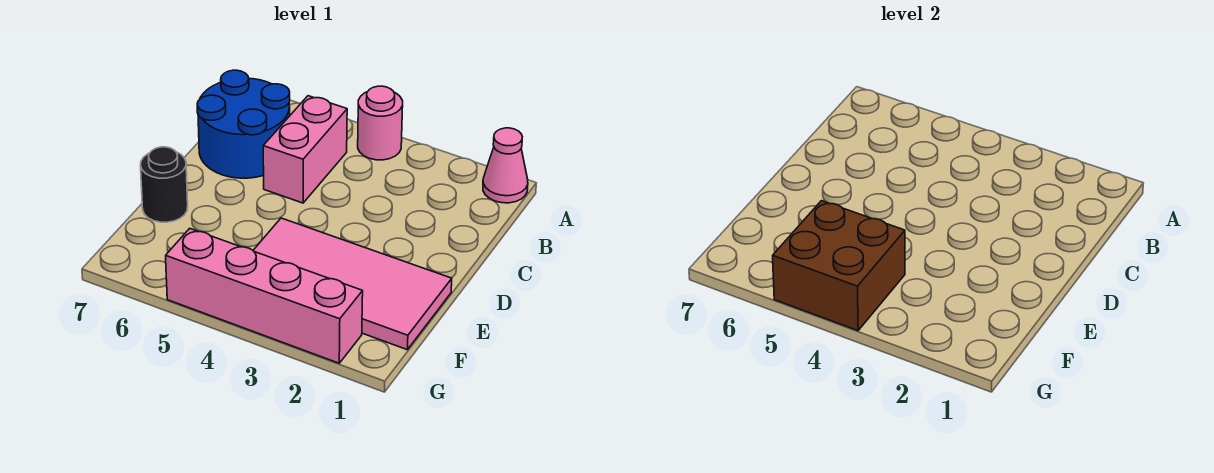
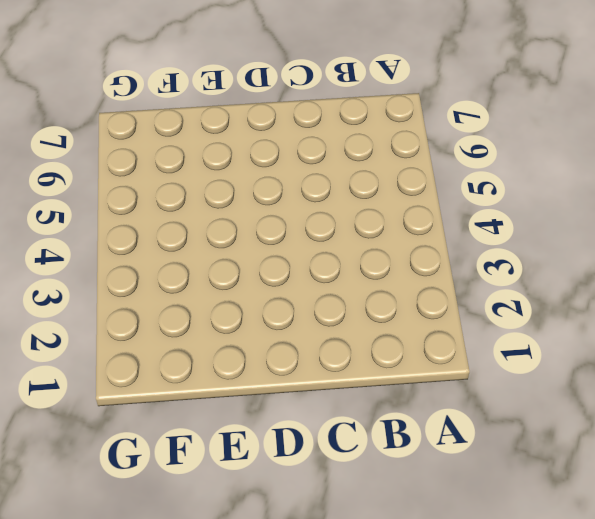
none -> pink cone A1 level 1
none -> pink round brick A4 level 1

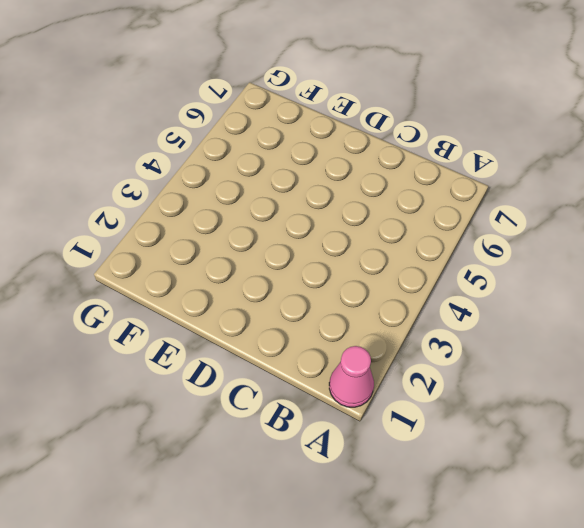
none -> pink round brick A4 level 1
none -> pink brick B5:C5 level 1

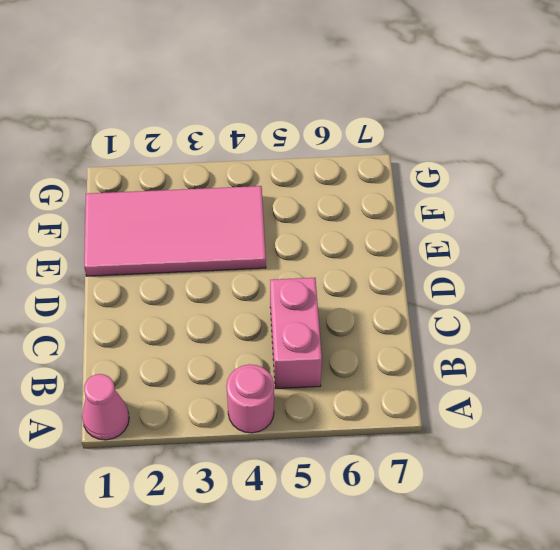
none -> blue round brick B6:C7 level 1
none -> black round brick E7 level 1

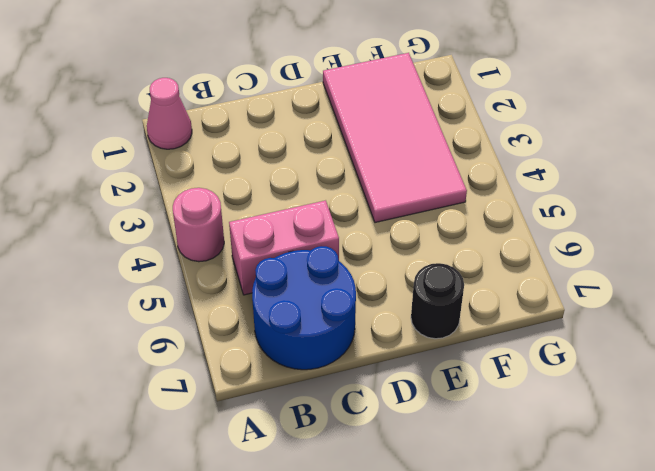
none -> pink brick G2:G5 level 1
none -> brown brick F4:G5 level 2

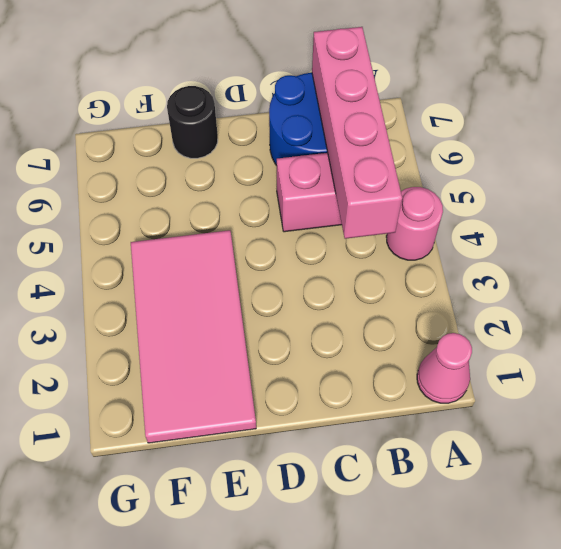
pink brick B4:B7 level 2 -> pink brick G2:G5 level 1
none -> brown brick F4:G5 level 2

